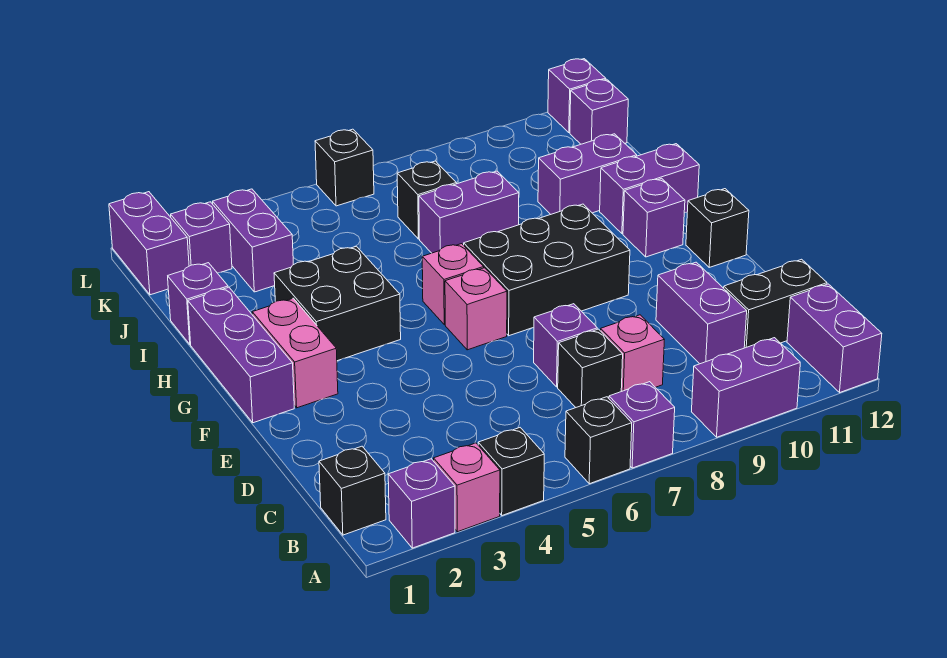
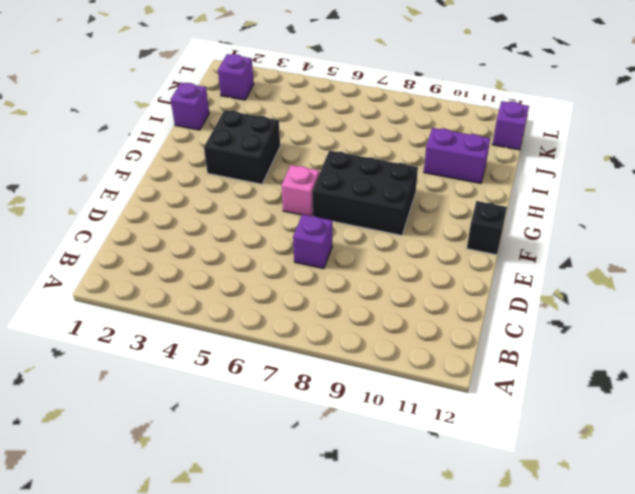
none -> purple brick A2 level 1
none -> pink brick A3 level 1
none -> black brick A4 level 1
none -> black brick A6 level 1

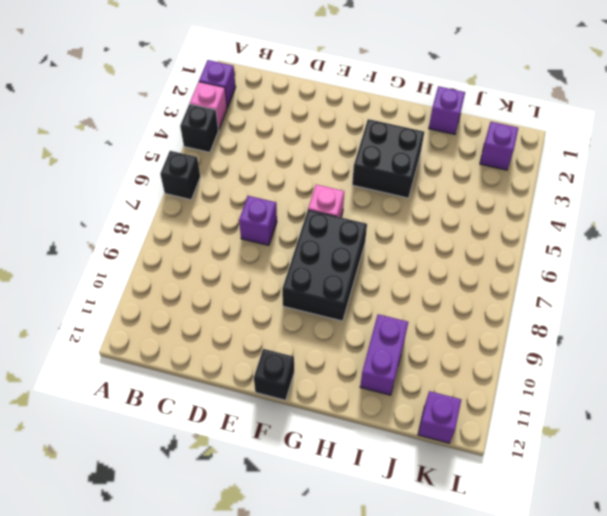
none -> purple brick A7 level 1
none -> purple brick A9:A10 level 1
none -> purple brick A12:B12 level 1
none -> black brick B1 level 1

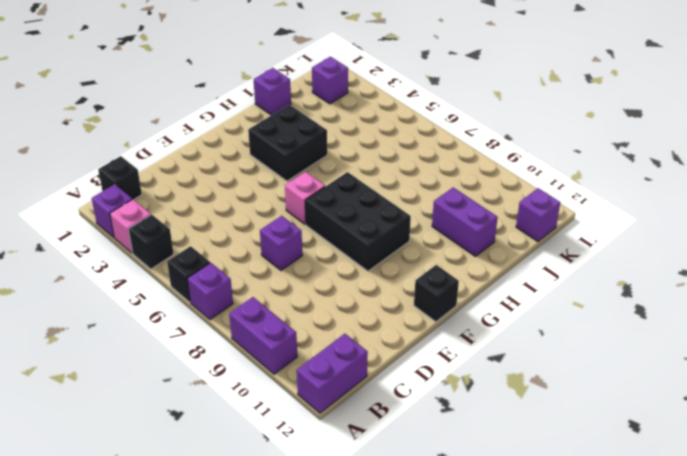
none -> black brick C7 level 1
none -> pink brick C8 level 1
none -> purple brick C10:D10 level 1
none -> black brick C11:C12 level 1

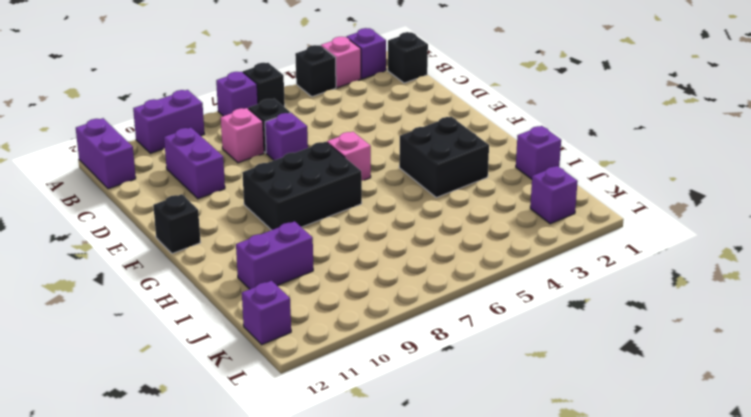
none -> black brick C11:C12 level 1
none -> purple brick F1:H1 level 1
none -> pink brick F2:G2 level 1
none -> pink brick G6 level 1

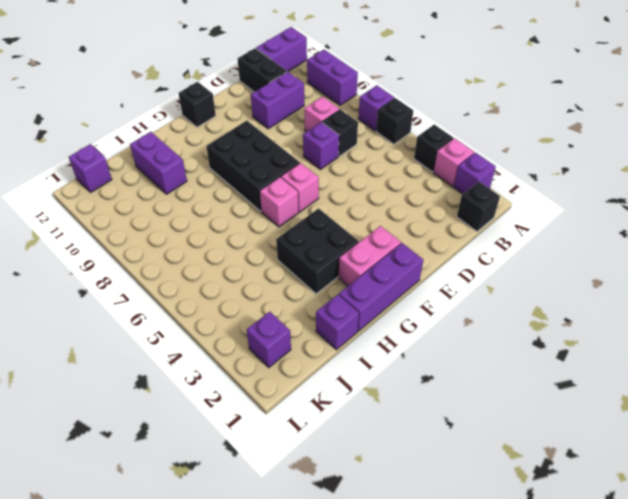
none -> purple brick G11 level 1
none -> purple brick H11:H12 level 1
none -> purple brick I7:I8 level 1
none -> purple brick J3:K3 level 1

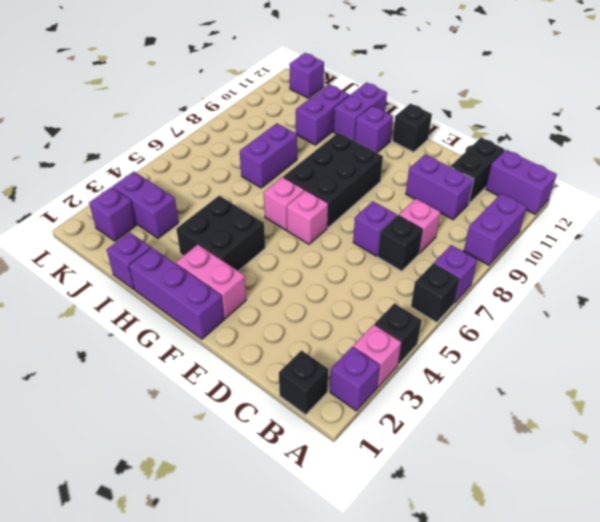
none -> black brick J7 level 1
none -> purple brick K1:L1 level 1
none -> black brick L6 level 1
none -> purple brick L12 level 1

